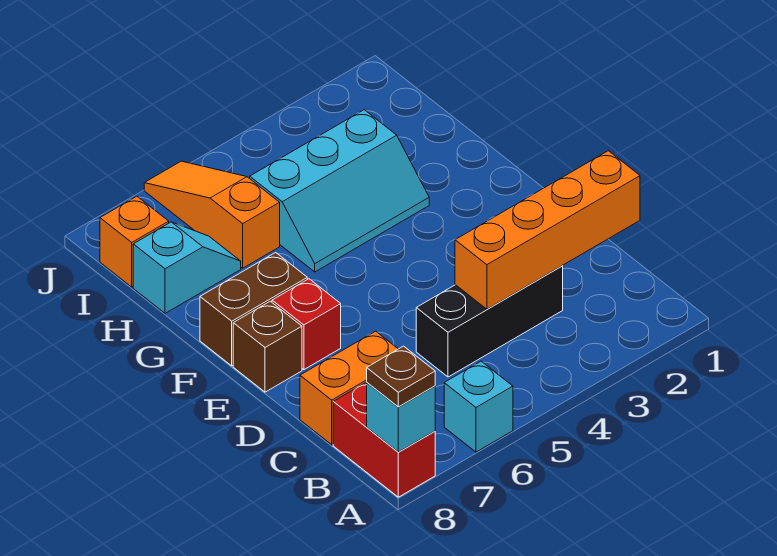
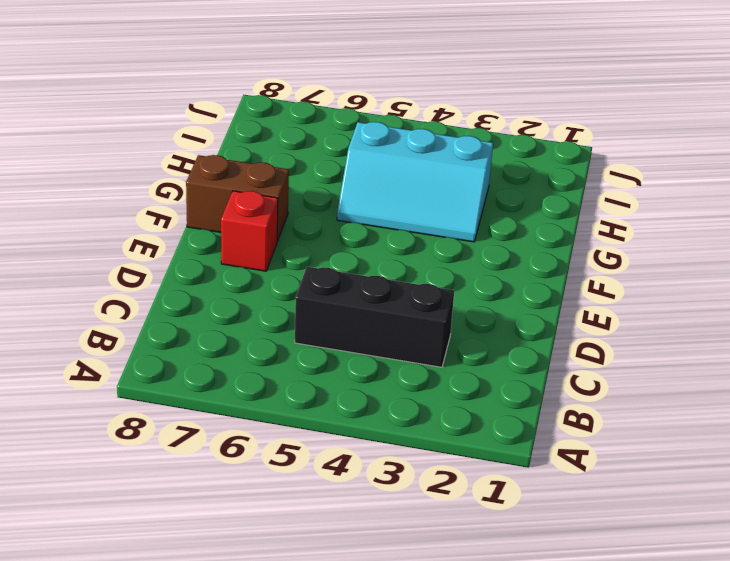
none -> cyan brick A6 level 1
none -> red brick A8:B8 level 1
none -> orange brick C7:C8 level 1

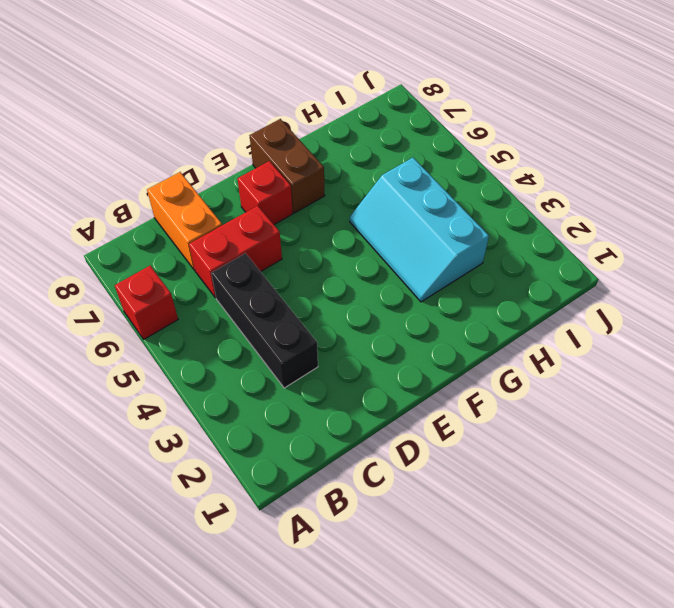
red brick A6 level 1 -> cyan brick A6 level 1
red brick C6:D6 level 1 -> red brick A8:B8 level 1
none -> brown brick E8 level 1
none -> orange slope H6:J6 level 1 top H
none -> cyan slope H7:H8 level 1 top 8

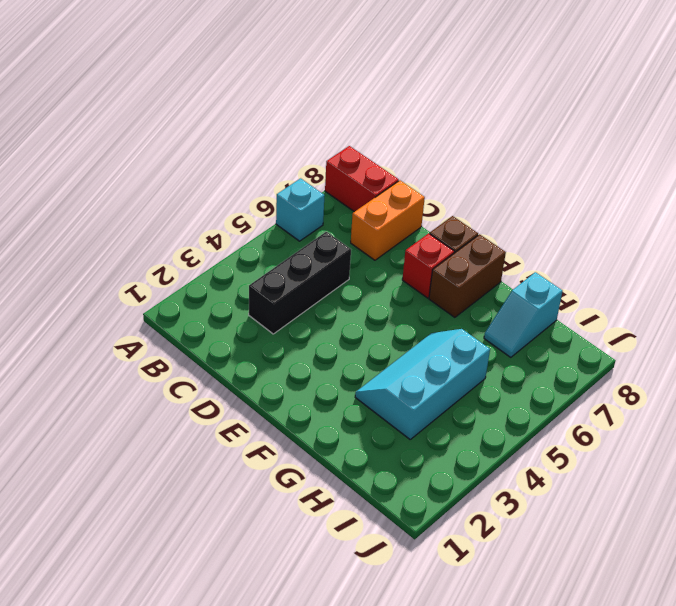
none -> orange slope H6:J6 level 1 top H
none -> orange brick I8 level 1
none -> cyan brick A8 level 2

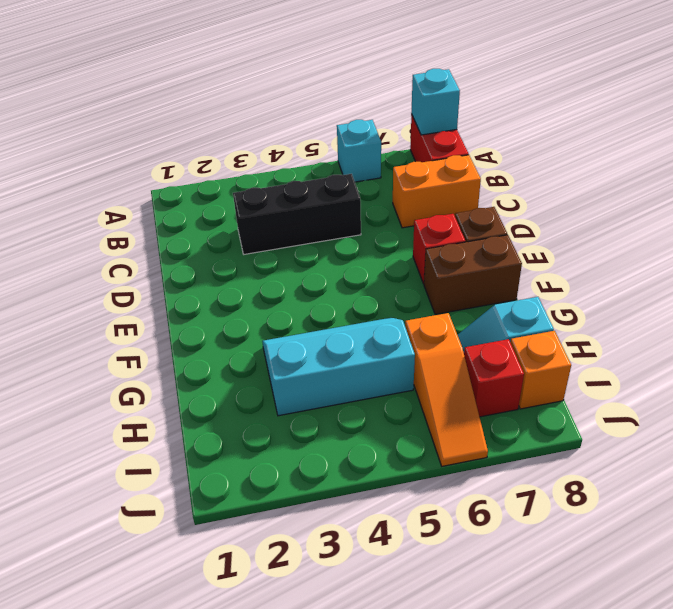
red brick I7 level 1 -> none
none -> orange brick C1:C4 level 2
none -> brown plate A8 level 3

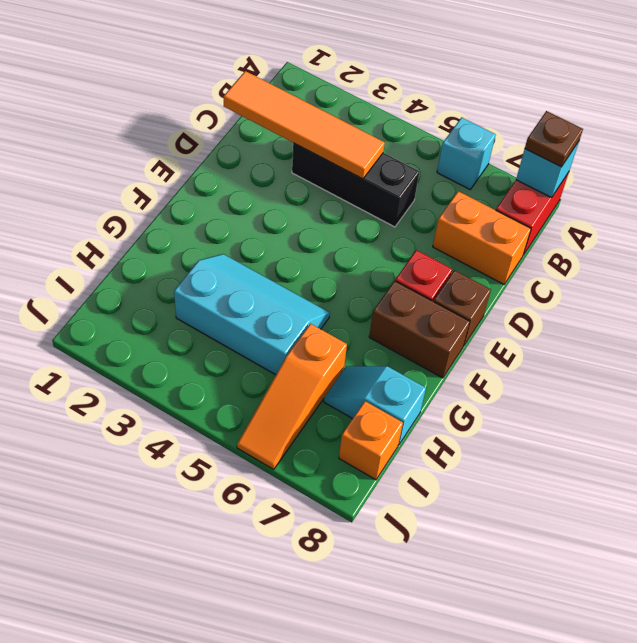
orange tile C1:C4 level 2 -> orange brick C1:C4 level 2

